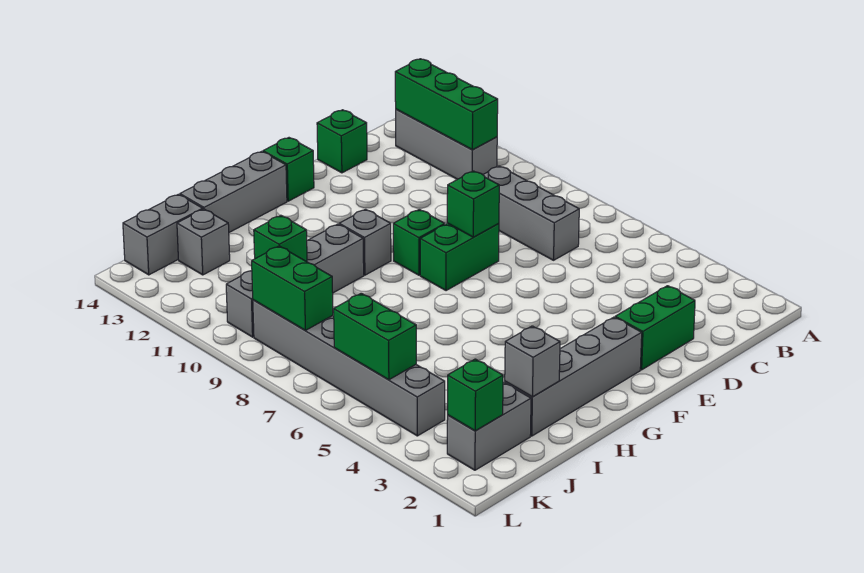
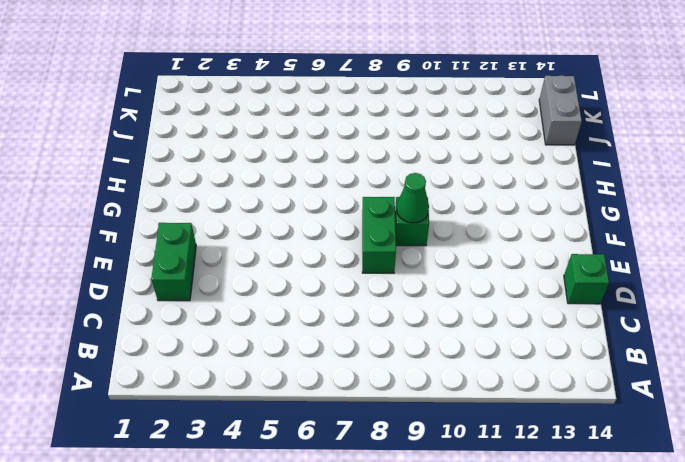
green cone F9 level 2 -> none
none -> grey brick B11:B13 level 1
none -> grey brick C7:C9 level 1
none -> grey brick F2:I2 level 1

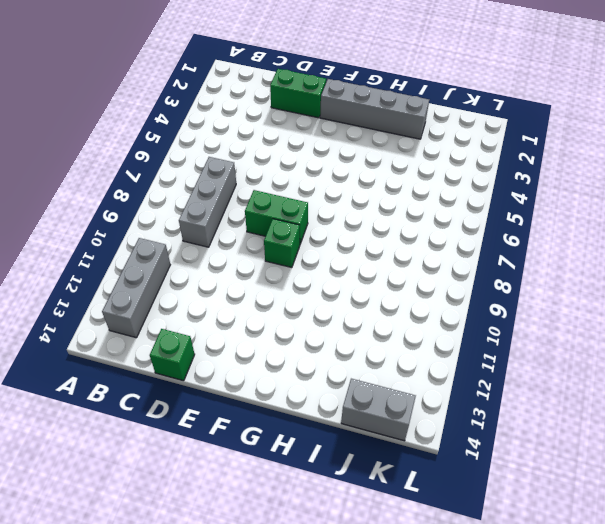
none -> green brick F14 level 1
none -> grey brick G10 level 1
none -> grey brick G14:I14 level 1

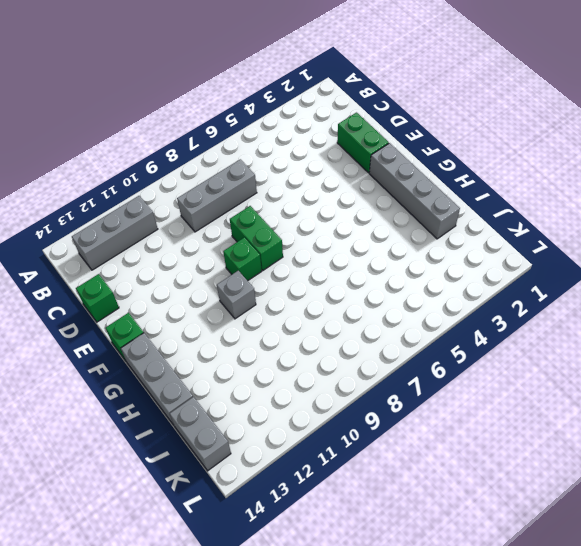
none -> grey brick H10:K10 level 1
none -> grey brick J2:K2 level 1
none -> grey brick J13 level 1

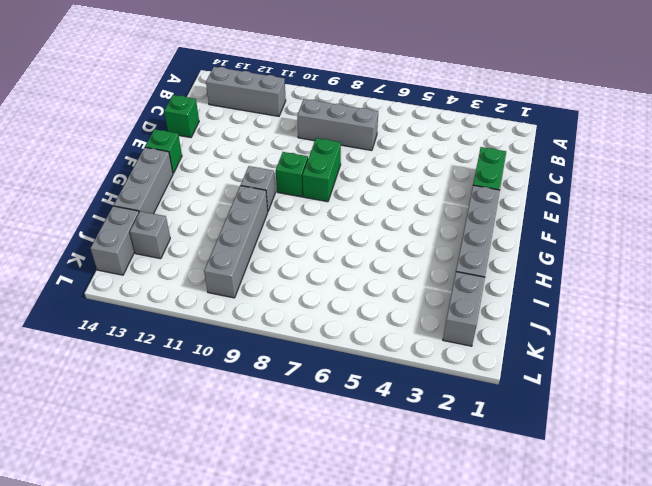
none -> grey brick K4:K9 level 1
none -> green brick B11:B13 level 2
none -> green brick E8 level 2

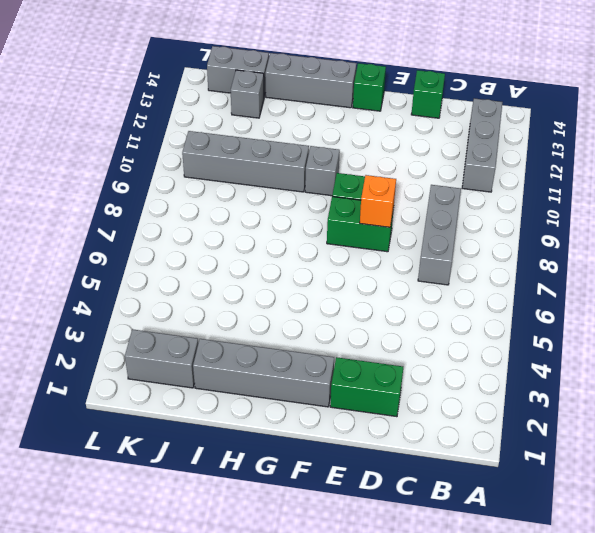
orange brick E8 level 2 -> green brick E8 level 2
none -> grey brick K4:K9 level 1
none -> green brick B11:B13 level 2
none -> grey brick I2 level 2

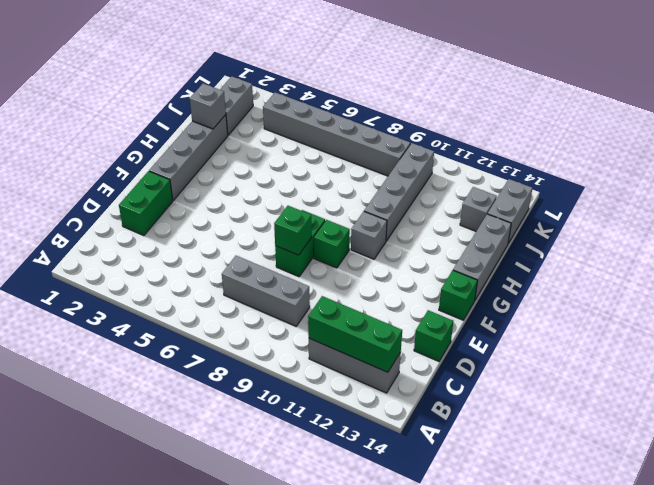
none -> green brick J10 level 2
none -> green brick K2 level 2
none -> green brick K5:K6 level 2

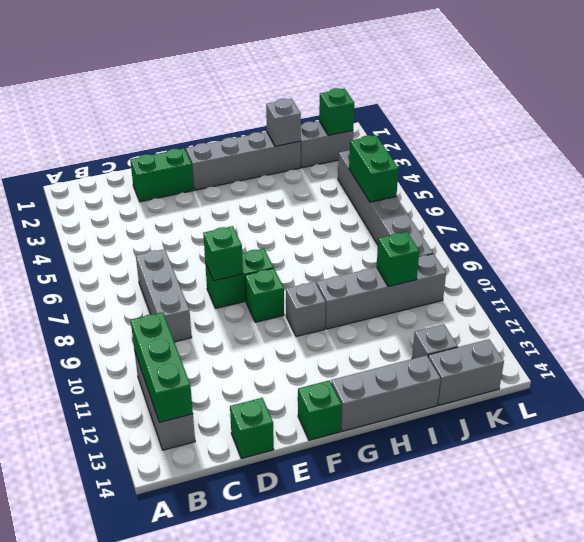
none -> green brick K8:K9 level 2

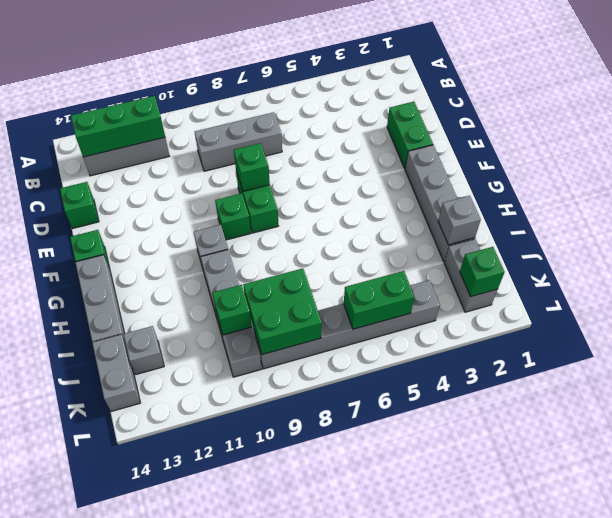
green brick J8:K9 level 2 -> green brick K8:K9 level 2

